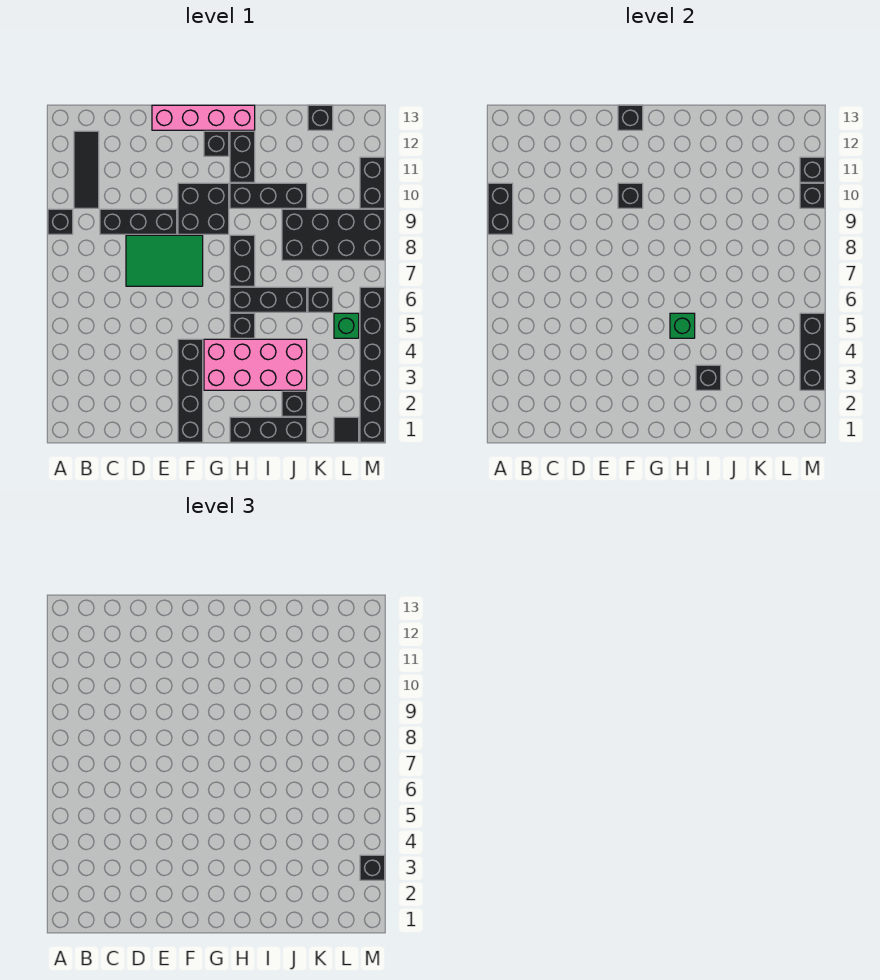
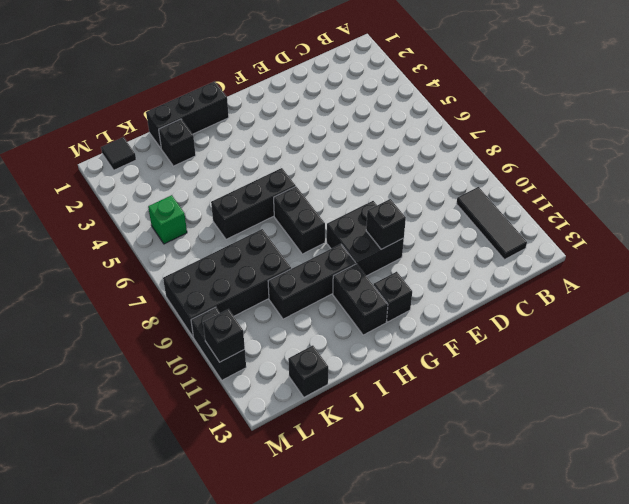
none -> black brick A9 level 1
none -> black brick C9:E9 level 1
none -> green tile D7:F8 level 1
none -> pink brick E13:H13 level 1

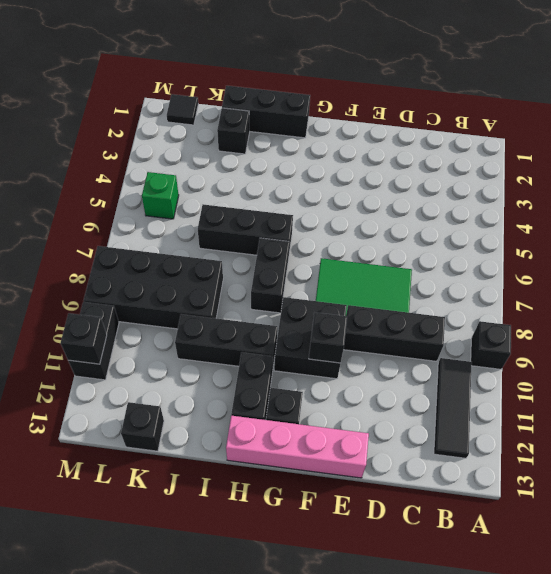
none -> black brick F1:F4 level 1
none -> pink brick G3:J4 level 1
none -> black brick H5 level 1
none -> black brick K6 level 1

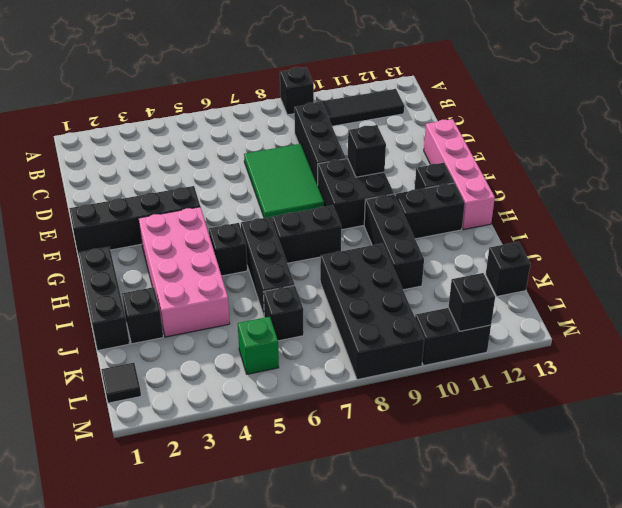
none -> black brick M1:M6 level 1
none -> black brick A9:A10 level 2
none -> black brick F13 level 2
none -> green brick H5 level 2

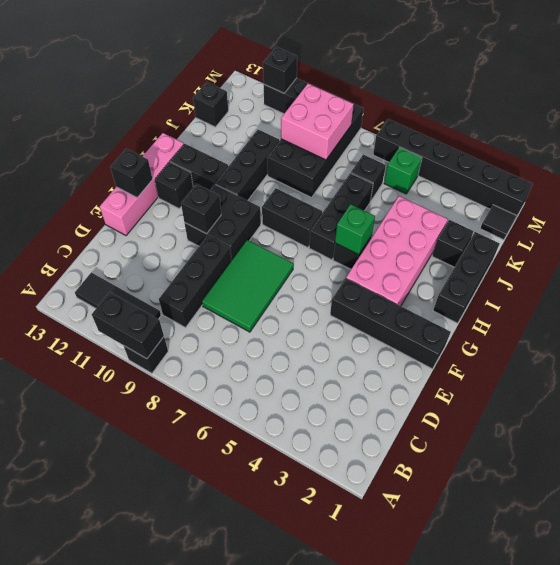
pink brick K8:L9 level 2 -> none
none -> black brick I3 level 2
none -> black brick M3:M5 level 2
none -> black brick M10 level 2
none -> black brick M3 level 3

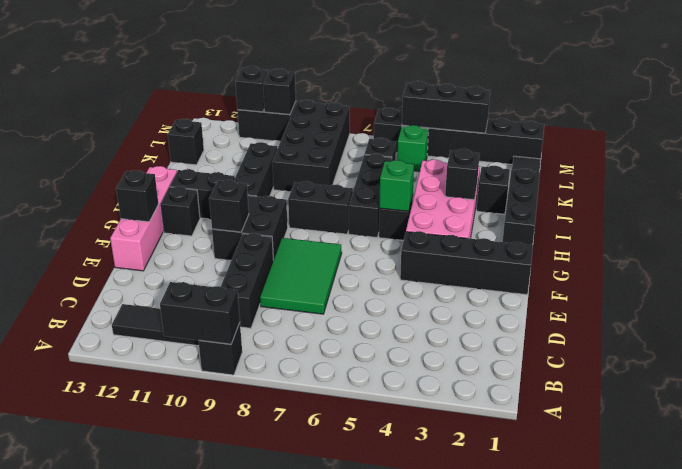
none -> black brick M3 level 3

